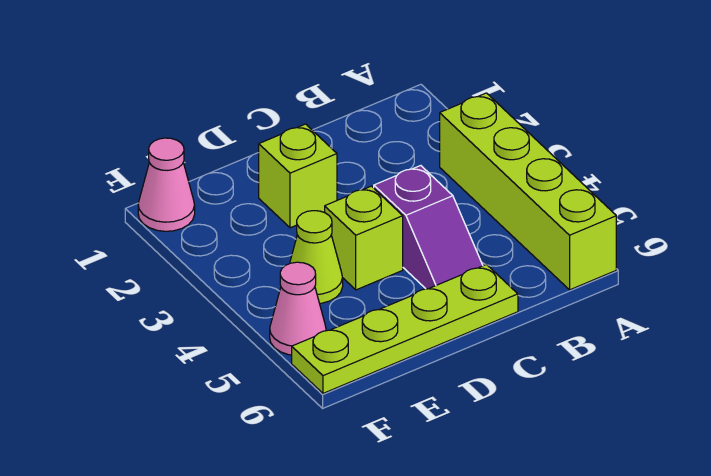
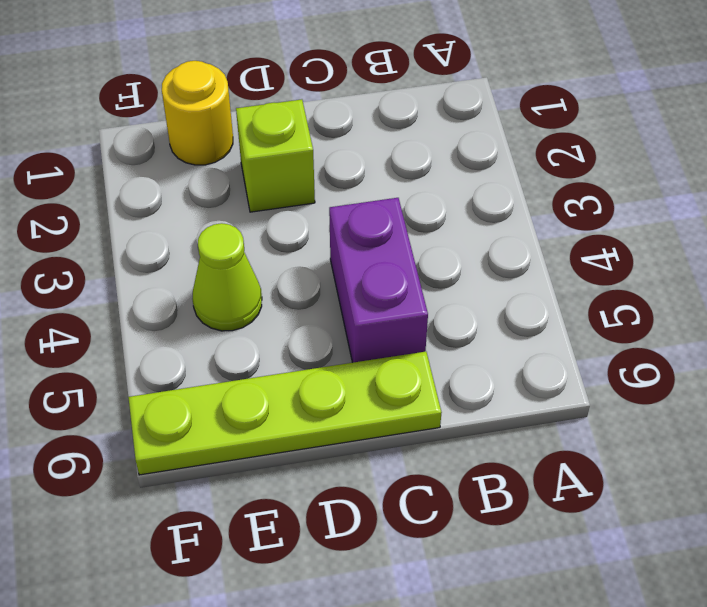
purple brick C4:C5 level 1 -> purple slope C4:C5 level 1 top 4
yellow round brick E1 level 1 -> none
none -> lime brick A3:A6 level 1
none -> lime brick D4 level 1

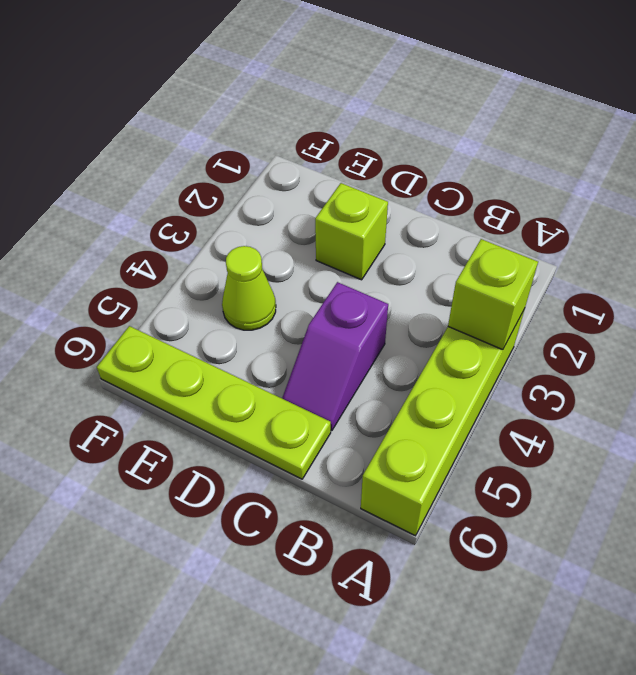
lime brick A3 level 2 -> lime brick D4 level 1
none -> pink cone F1 level 1
none -> pink cone F5 level 1

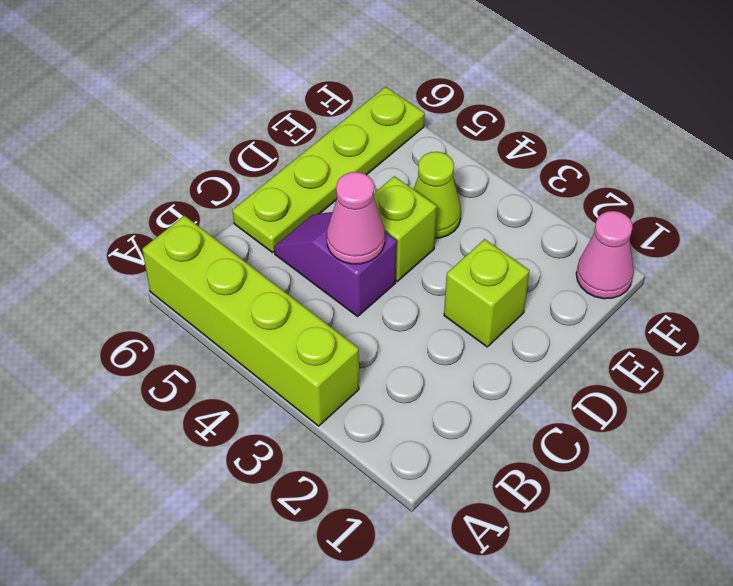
pink cone C4 level 2 -> pink cone F5 level 1

